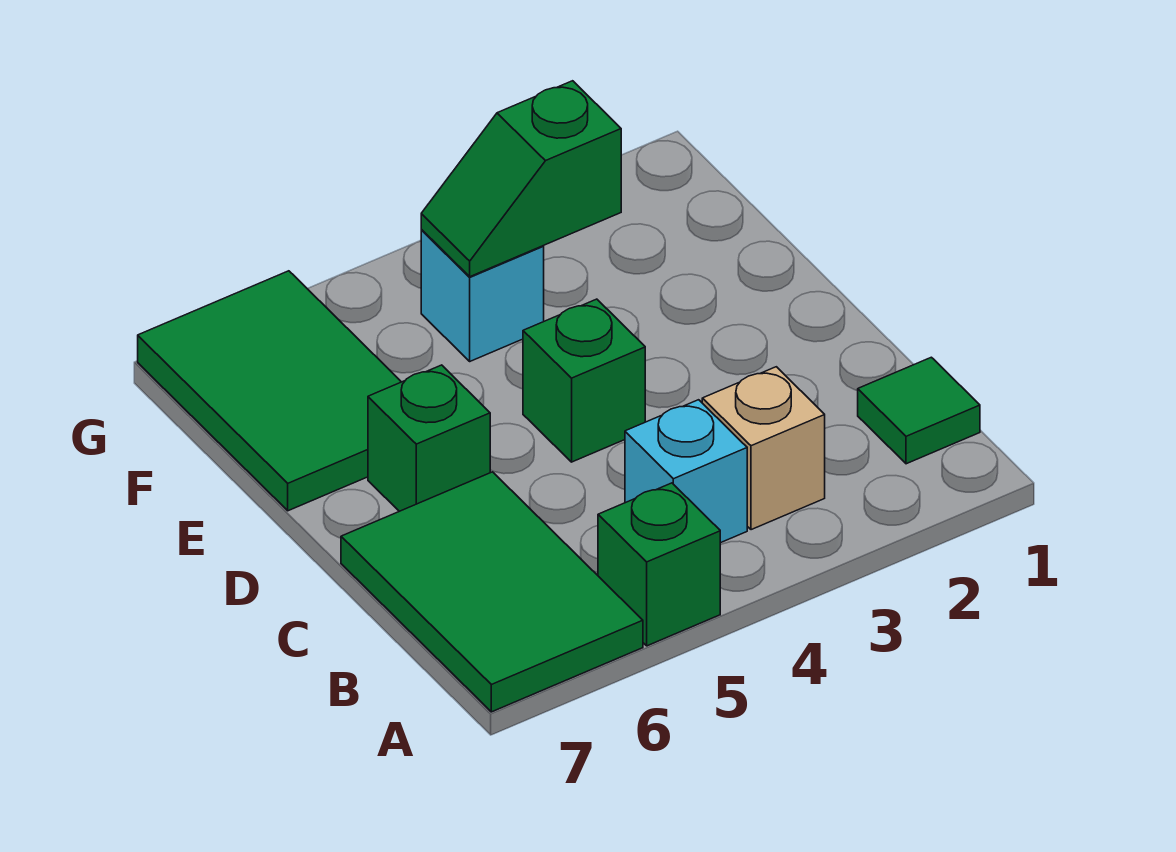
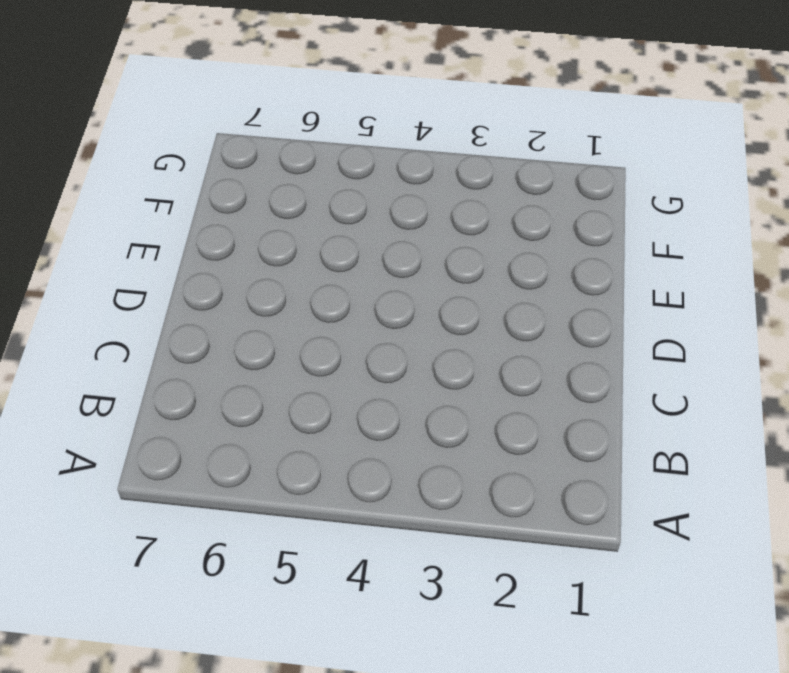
none -> green brick A5 level 1
none -> green tile A6:C7 level 1

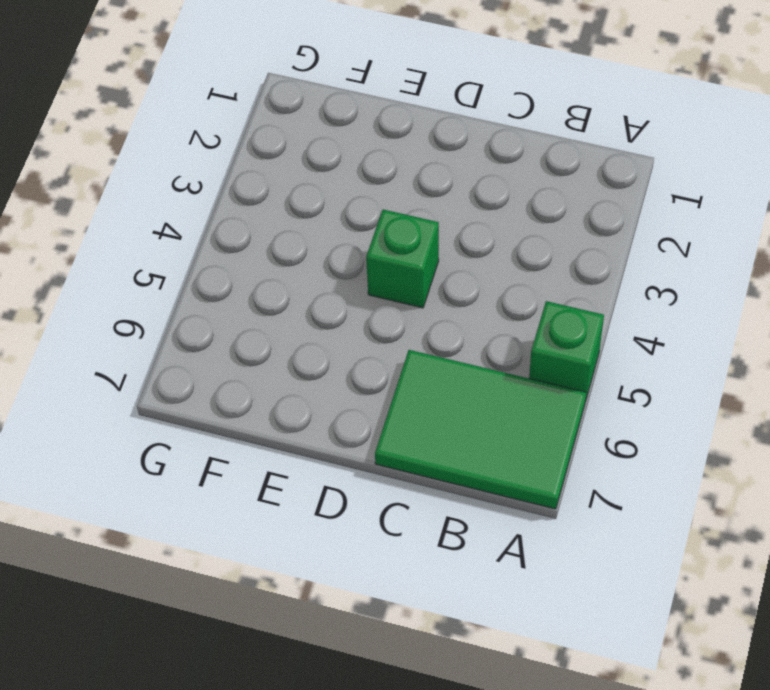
none -> green tile B1 level 1
none -> tan brick B3 level 1

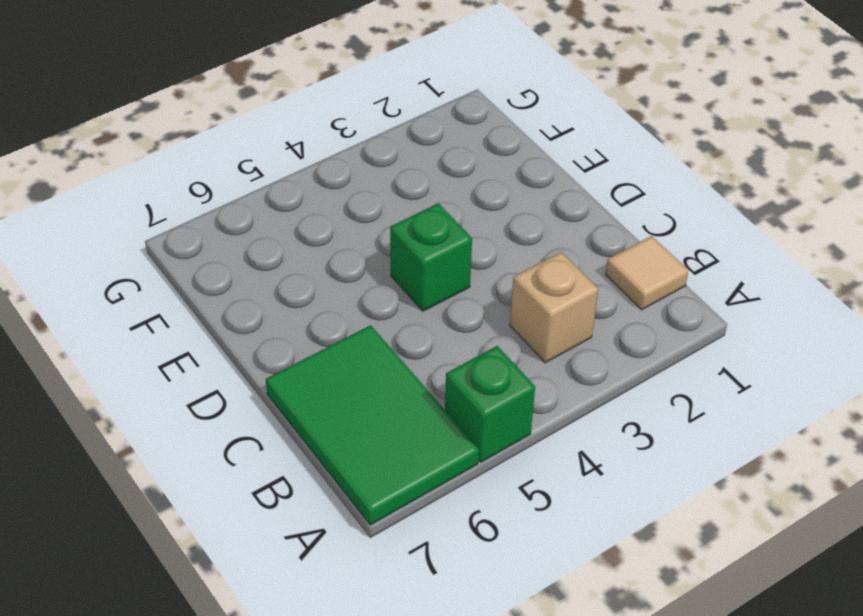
tan tile B1 level 1 -> green tile B1 level 1
none -> cyan brick B4 level 1
none -> green brick D6 level 1

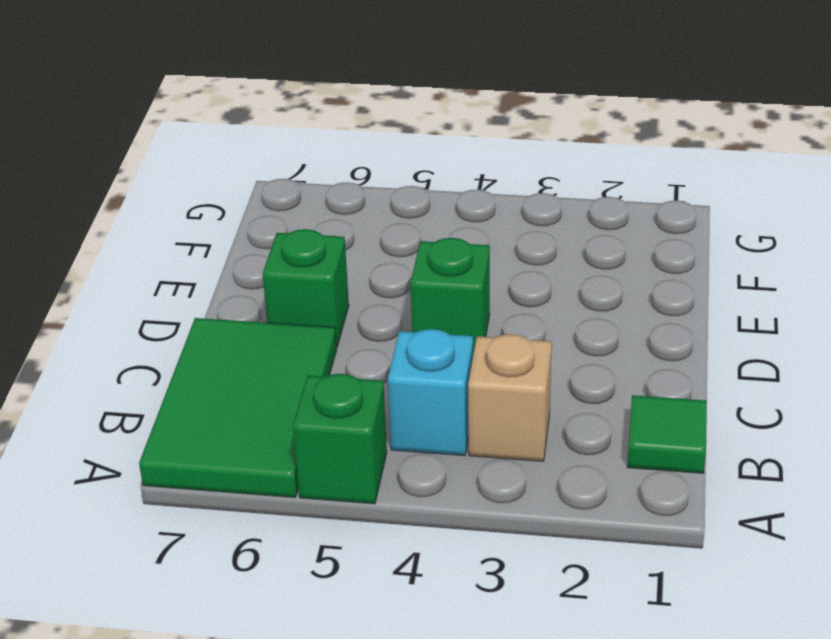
none -> green tile E6:G7 level 1
none -> cyan brick F4 level 1

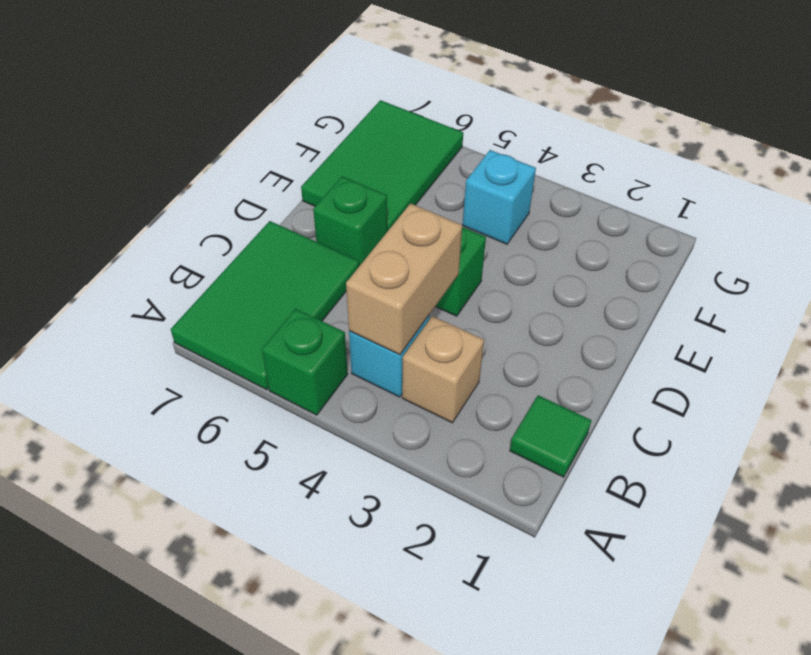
tan brick B4:C4 level 2 -> none
none -> green slope F3:F4 level 2 top 3

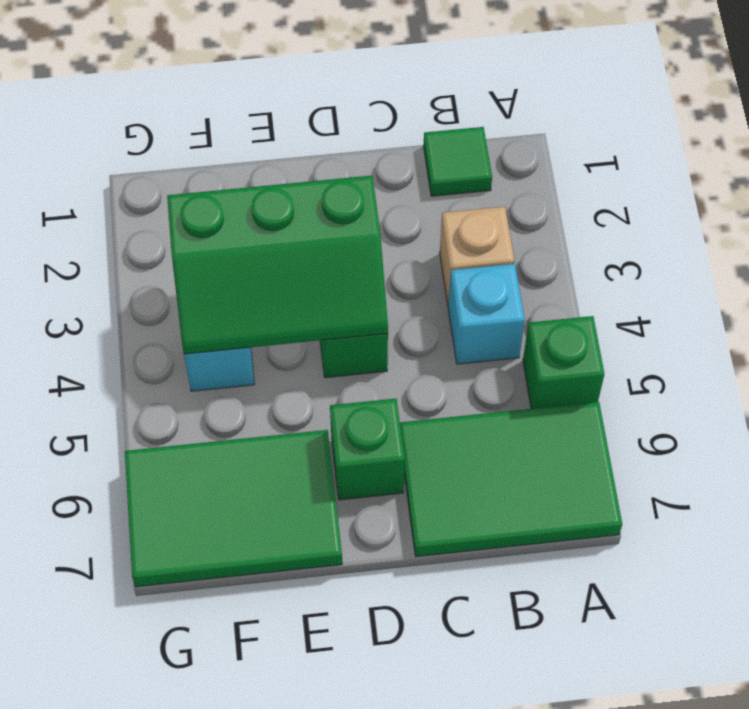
green slope D3:F4 level 2 top 3 -> green slope F3:F4 level 2 top 3

